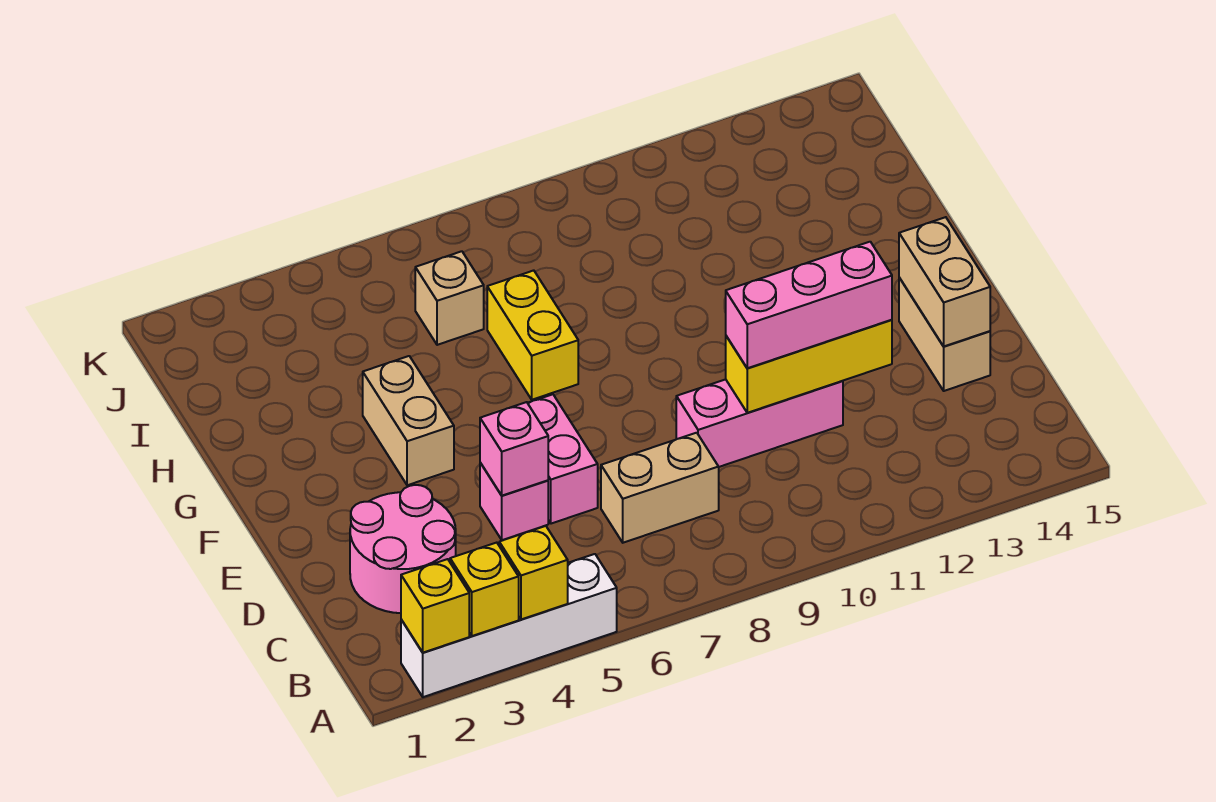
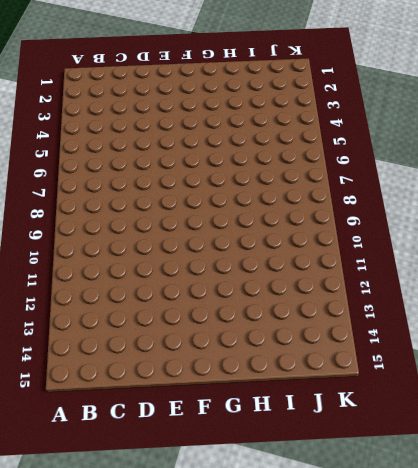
none -> white brick A2:A5 level 1
none -> pink round brick C2:D3 level 1
none -> tan brick C7:C8 level 1

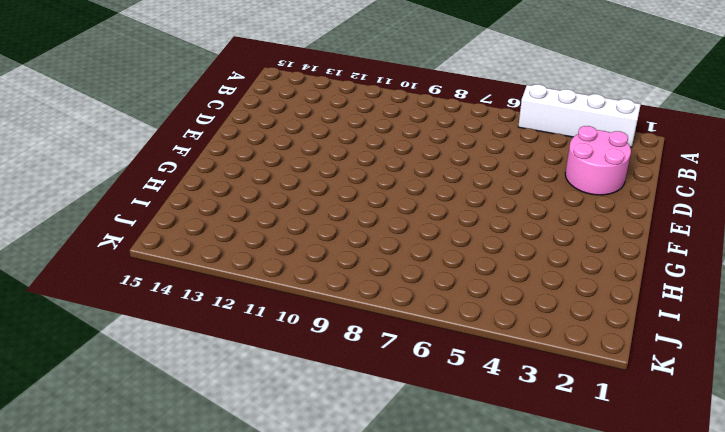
none -> tan brick C7:C8 level 1
none -> pink brick D5 level 1
none -> pink brick D6:E6 level 1

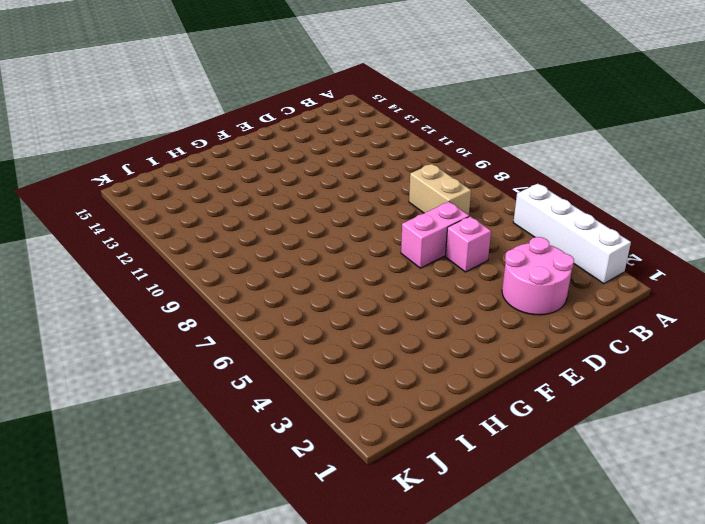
none -> pink brick D9:D11 level 1
none -> tan brick D14:E14 level 1
none -> tan brick F4:G4 level 1

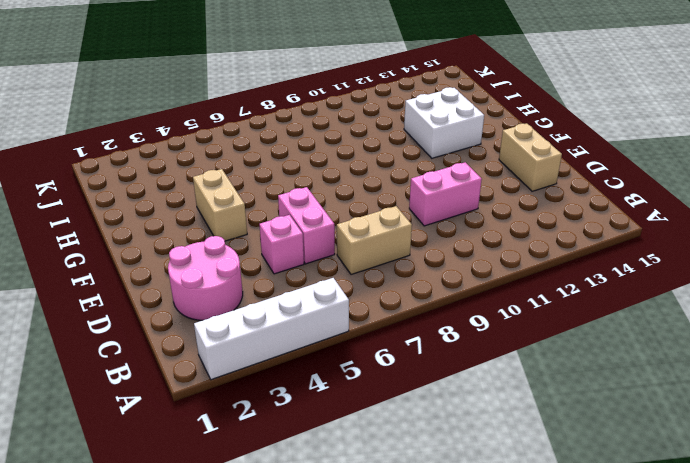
pink brick D10:D11 level 1 -> pink brick D9:D11 level 1
white brick G12:H13 level 1 -> none
none -> yellow brick G7:H7 level 1
none -> tan brick I6 level 1
none -> yellow brick A2 level 2

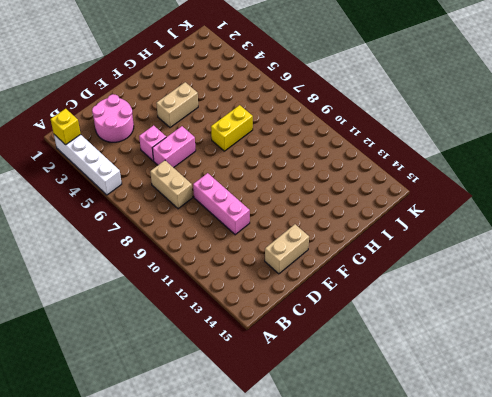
none -> tan brick I6 level 1
none -> yellow brick A3 level 2
none -> yellow brick A4 level 2

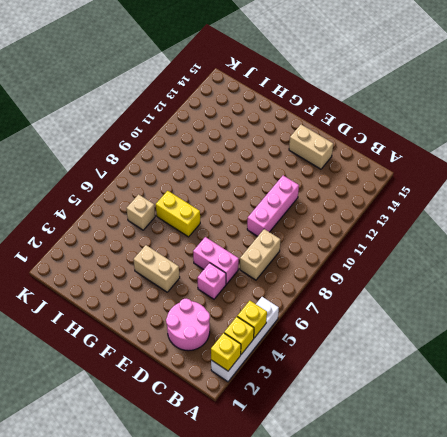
none -> pink brick D5 level 2
none -> yellow brick D10:D12 level 2
none -> tan brick D14:E14 level 2

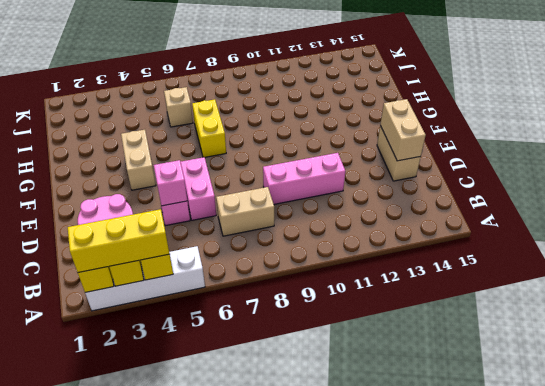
yellow brick A2:A4 level 3 -> yellow brick D10:D12 level 2
none -> pink brick D10:D12 level 3

